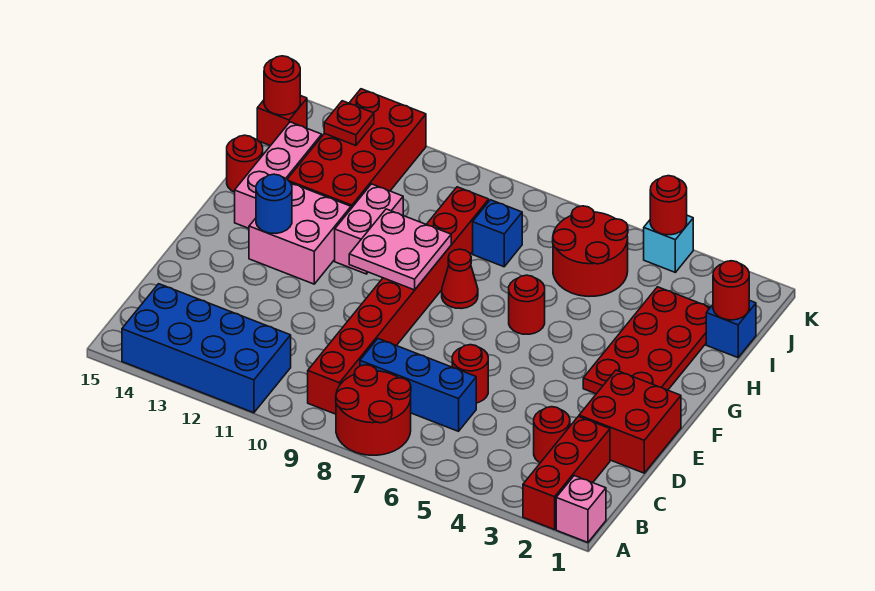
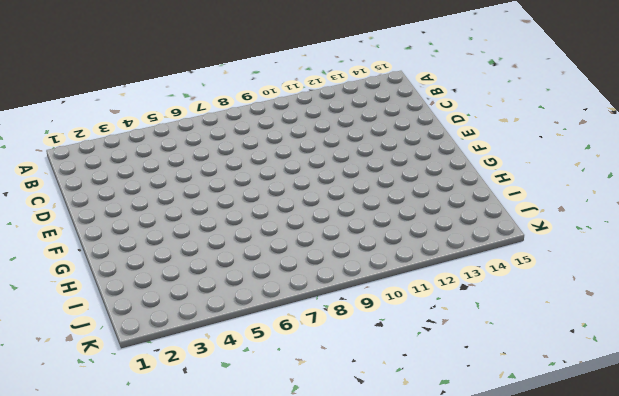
none -> pink brick A1 level 1
none -> red brick A2:C2 level 1
none -> red round brick A7:B8 level 1

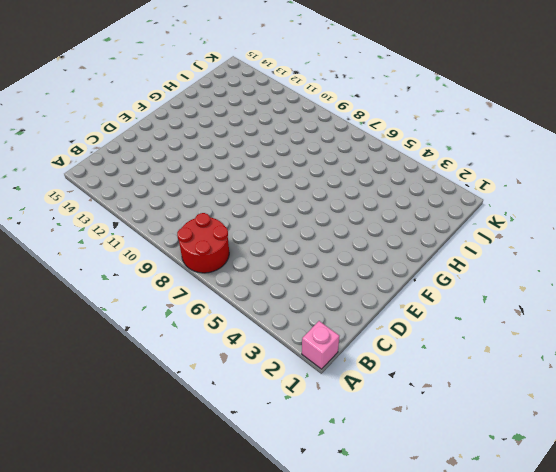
none -> red brick A2:C2 level 1
none -> blue brick A11:B14 level 1
none -> red brick B9:I9 level 1

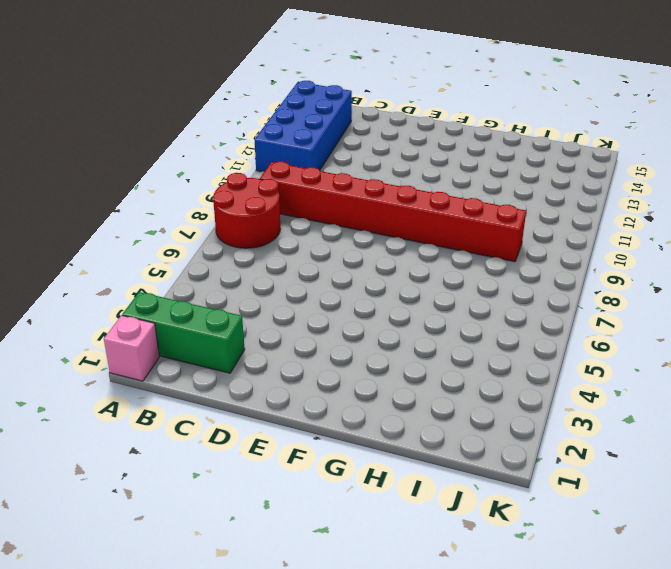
green brick A2:C2 level 1 -> red brick A2:C2 level 1
none -> red round brick C3 level 1
none -> blue brick C6:C8 level 1
none -> red brick D1:E2 level 1

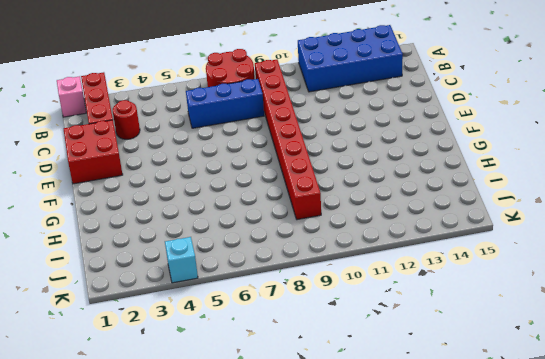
none -> red round brick D6 level 1
none -> red plate F2:I3 level 1
none -> pink brick F12:G13 level 1

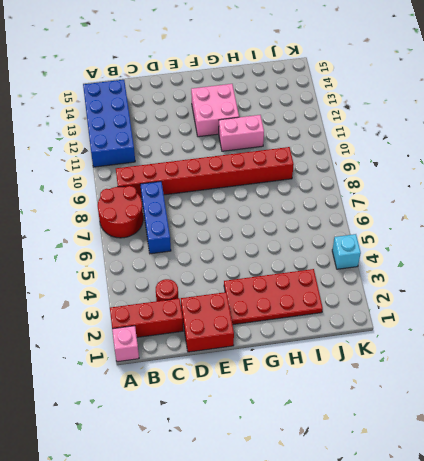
none -> red round brick D6 level 1
none -> red round brick G6 level 1
none -> red cone G8 level 1

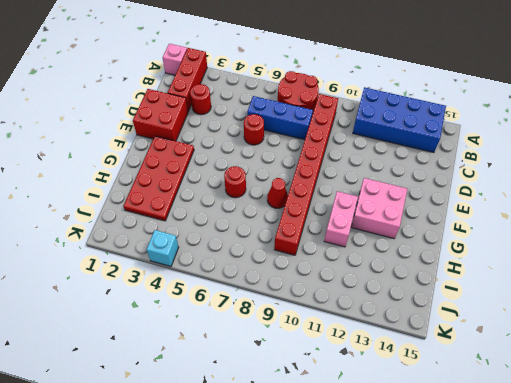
none -> pink brick G14:I14 level 1
none -> red brick H12:K13 level 1
none -> red round brick H15 level 1

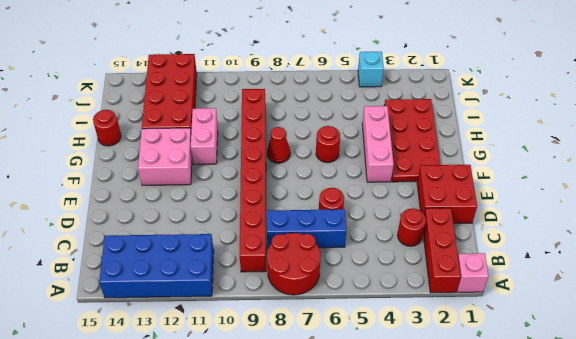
pink brick F4:H4 level 1 -> pink brick G14:I14 level 1
none -> blue brick I1 level 1
none -> red round brick I5:J6 level 1
none -> blue brick I8 level 1

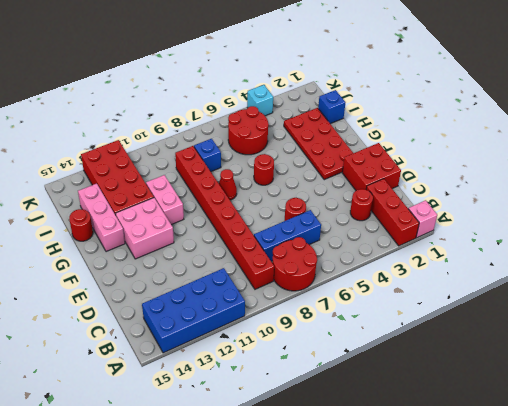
none -> red brick J15 level 1
none -> pink plate F9:G10 level 2
none -> blue round brick F13 level 2

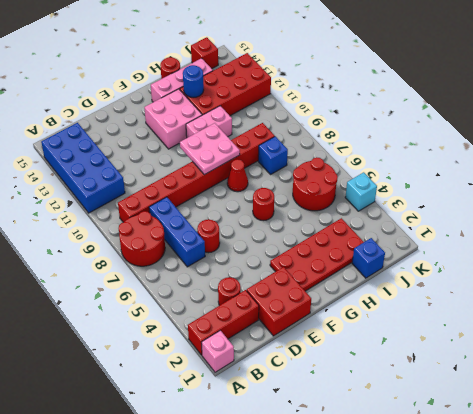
blue round brick H13 level 2 -> blue round brick F13 level 2
none -> red round brick I1 level 2
none -> red plate J13 level 2
none -> red round brick J15 level 2

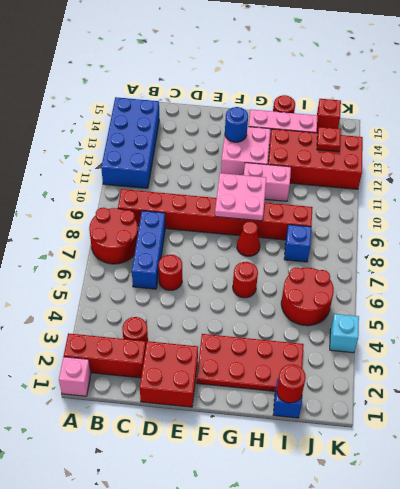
none -> red round brick J15 level 2
none -> red round brick K4 level 2

